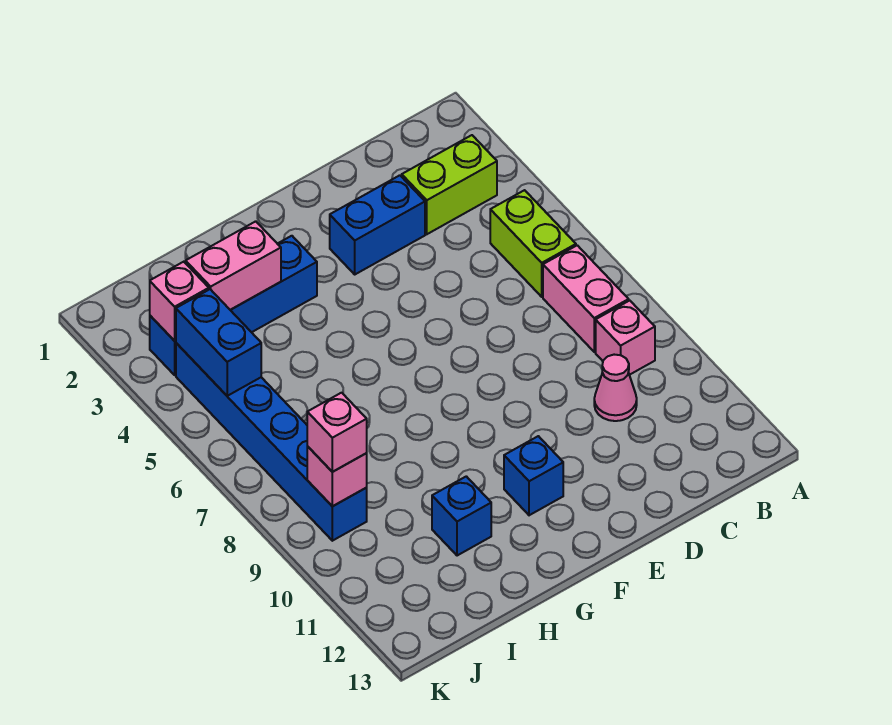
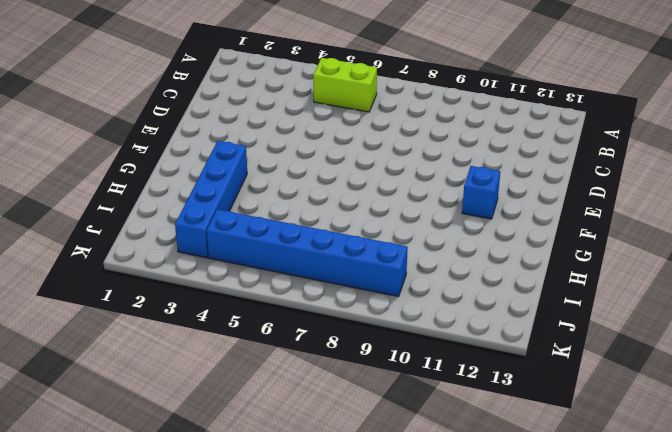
none -> lime brick B3:C3 level 1
none -> pink brick B7:B8 level 1
none -> pink brick B9 level 1

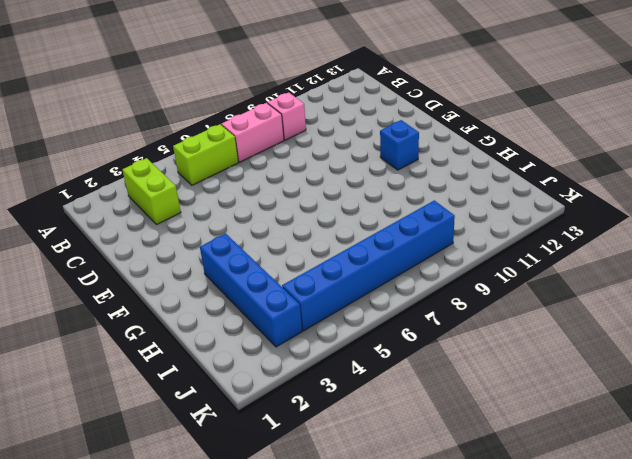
none -> pink cone C10 level 1
none -> blue brick D3:E3 level 1
none -> blue brick H11 level 1

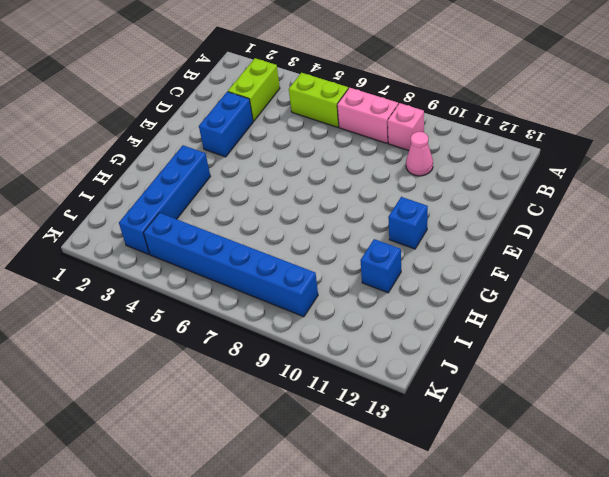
none -> pink brick H3:I3 level 2
none -> pink brick J3 level 2
none -> blue brick J4:J5 level 2

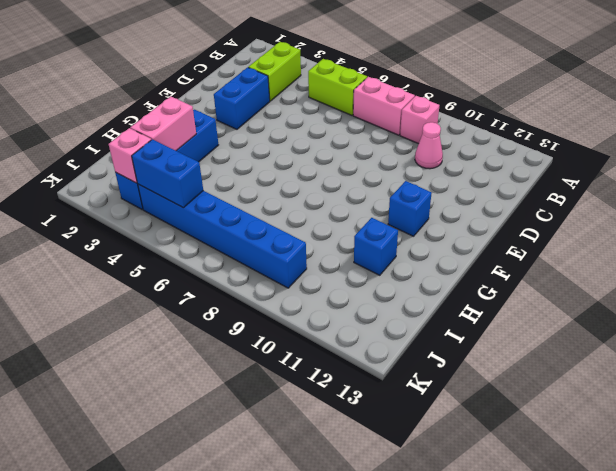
none -> pink brick J9 level 2
none -> pink brick J9 level 3

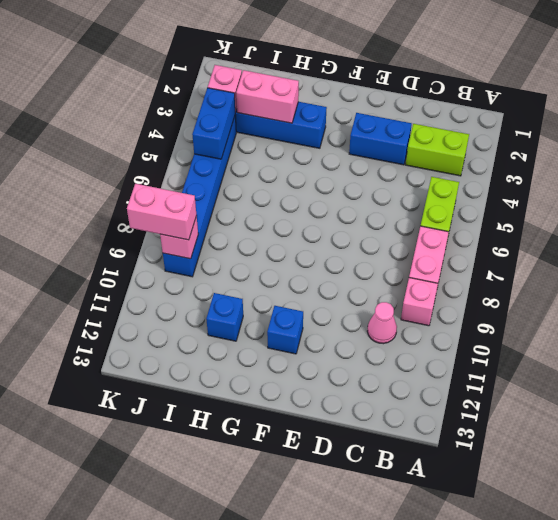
pink brick J9:K9 level 3 -> pink brick J9 level 3

